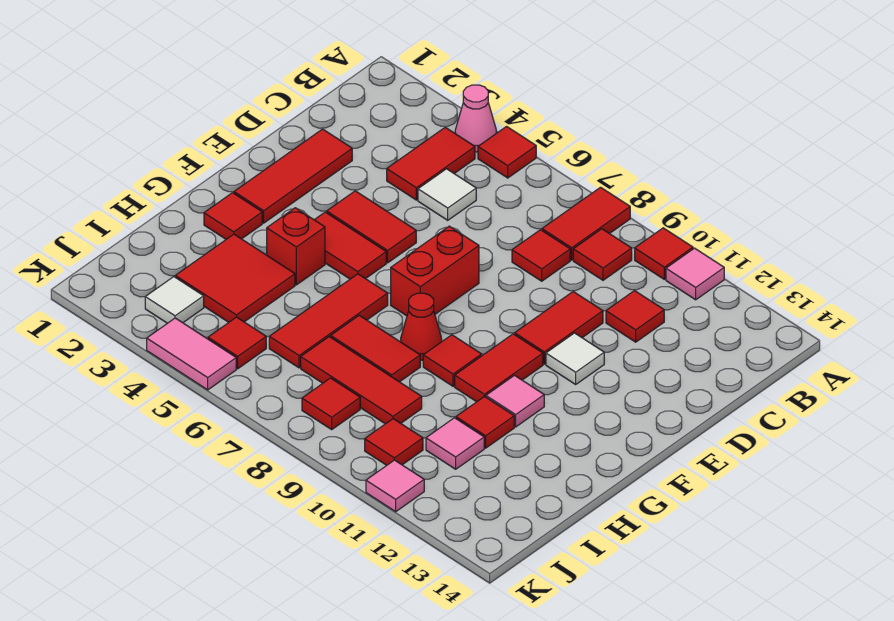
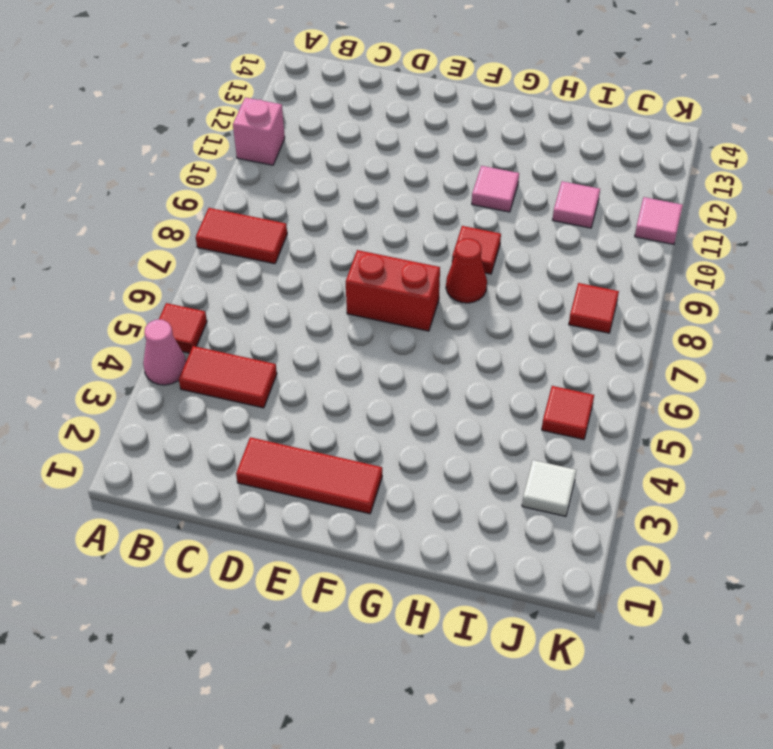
pink brick A11 level 1 -> pink tile A11 level 1
none -> red tile A10 level 1
none -> red tile B9 level 1
none -> white tile C5 level 1
none -> red tile C8 level 1

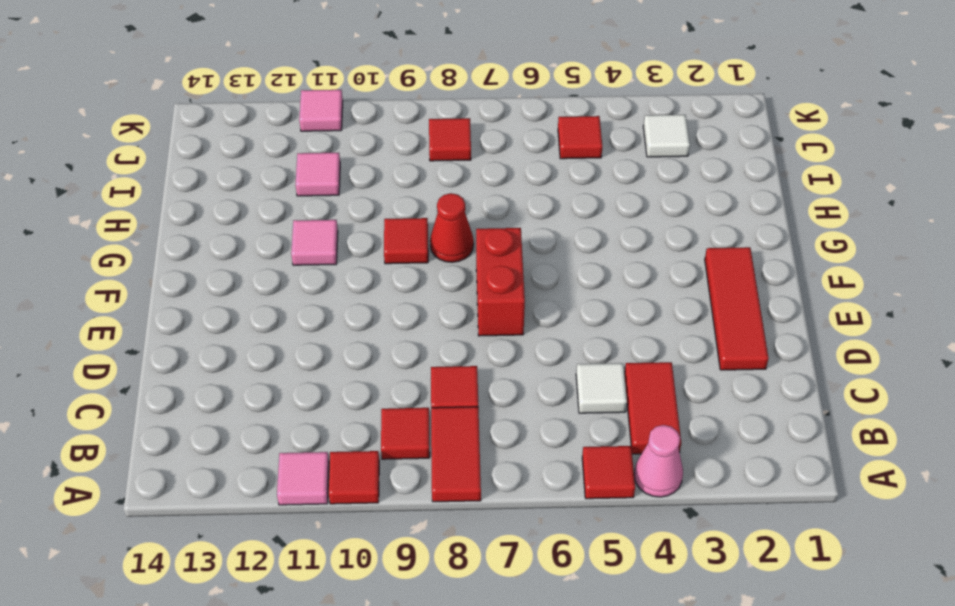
none -> red tile C11 level 1
none -> red tile D10:E10 level 1
none -> red tile E4:E5 level 1
none -> white tile E11 level 1

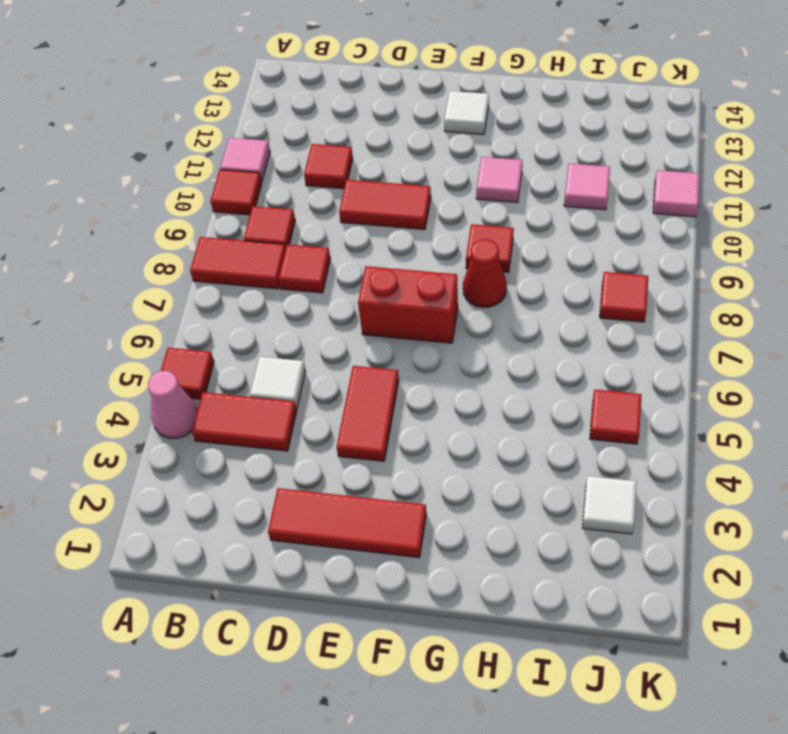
white tile F13 level 1 -> white tile E11 level 1
none -> red tile F4:F5 level 1
none -> red tile F10:G10 level 1
none -> red tile G2 level 1
none -> red brick G4 level 1

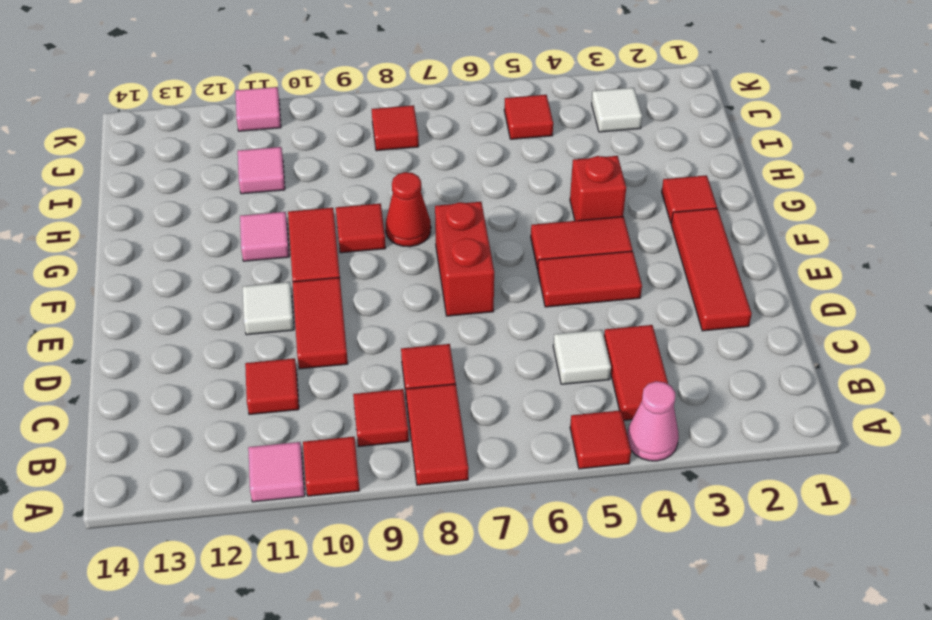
none -> red tile G6:I6 level 1
none -> red tile H3:I4 level 1
none -> red tile H7:H8 level 1
none -> red tile H11 level 1

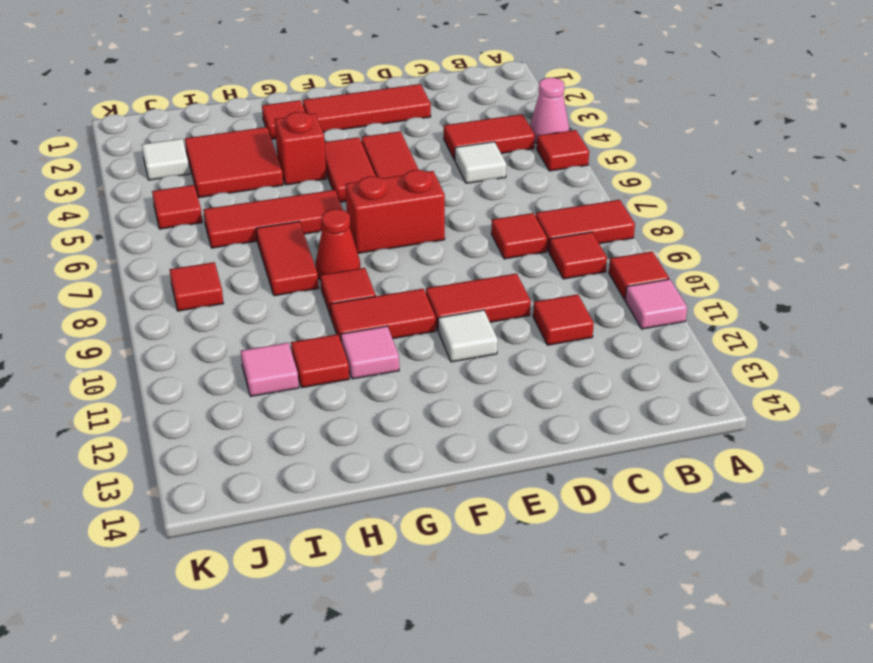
none -> red tile I7:I9 level 1
none -> red tile J10 level 1
none -> pink tile K4:K5 level 1
none -> pink tile K11 level 1

